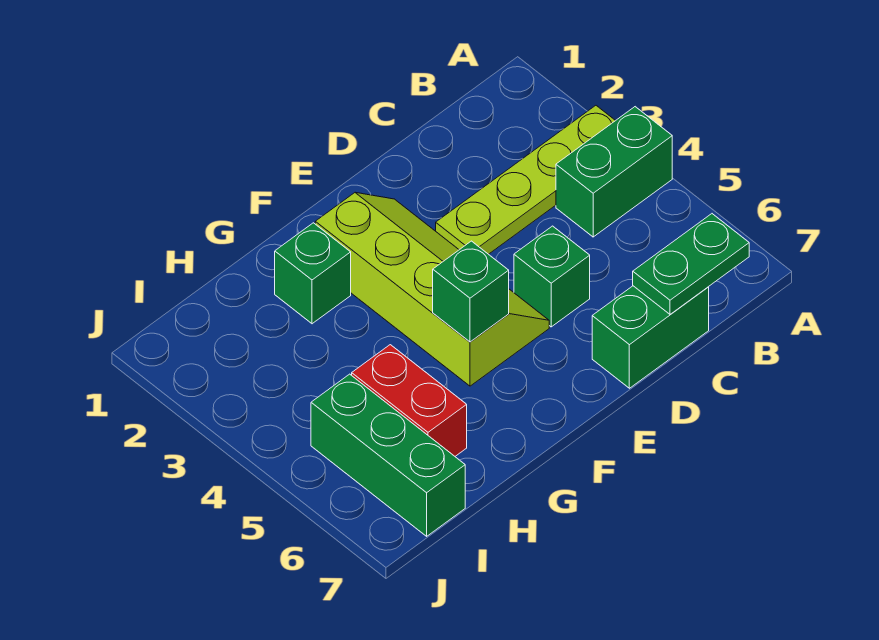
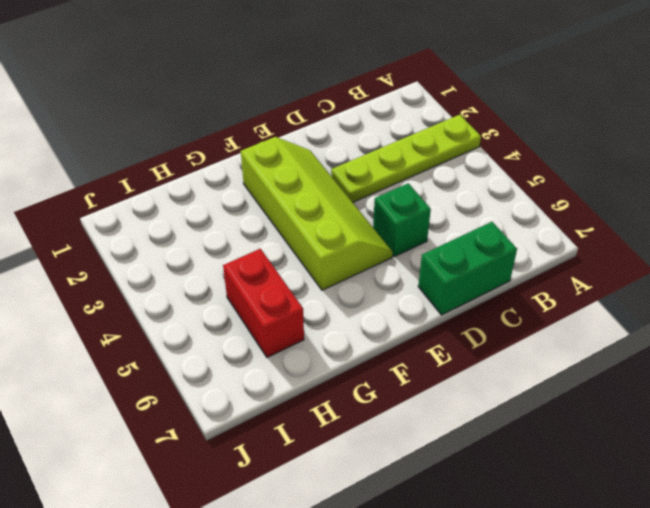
none -> green brick A4:B4 level 1
none -> green brick G2 level 1

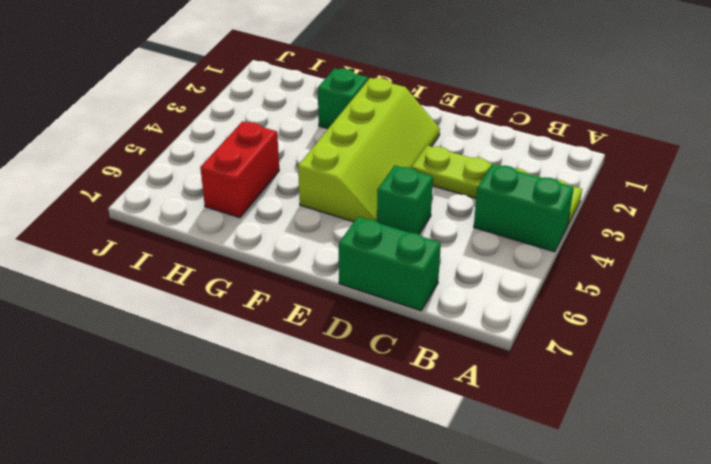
none -> green brick I5:I7 level 1
none -> green plate B7:C7 level 2

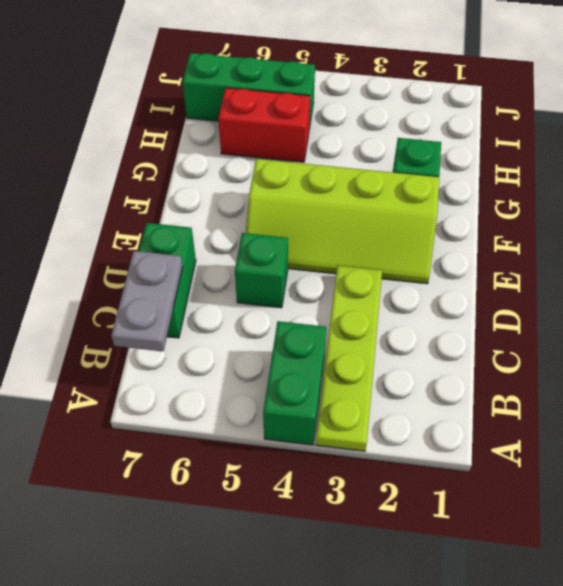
grey plate B7:C7 level 2 -> green plate B7:C7 level 2
none -> green brick F5 level 2

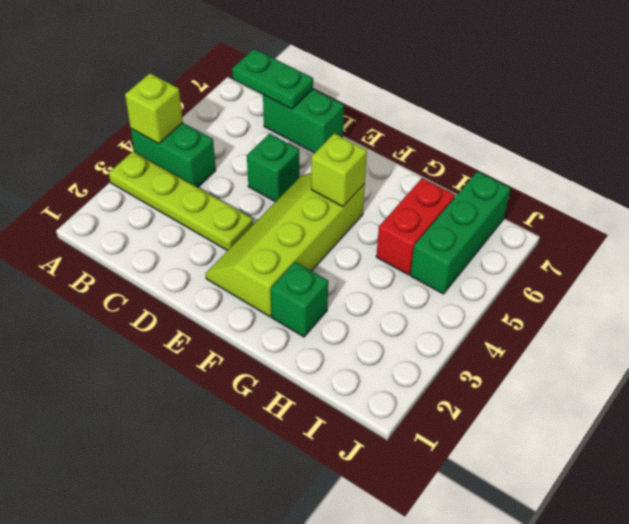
lime brick A4 level 2 -> none
lime brick F5 level 2 -> green brick F5 level 2

